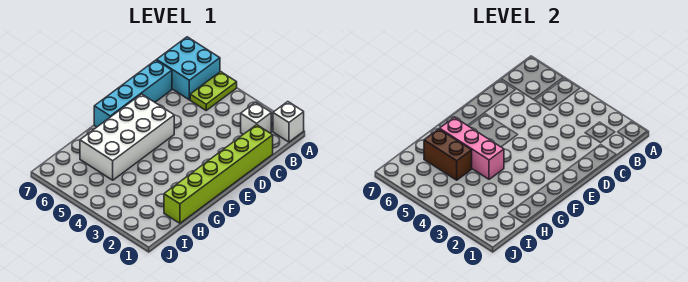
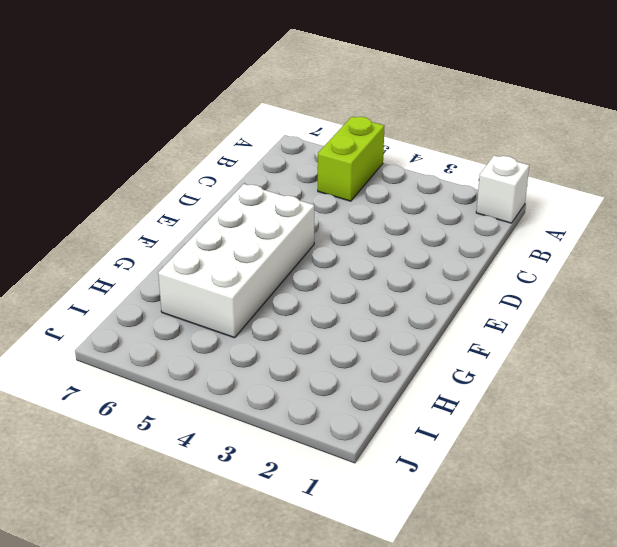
lime brick A5:B5 level 1 -> lime plate A5:B5 level 1
none -> cyan brick A6:B7 level 1
none -> white brick B2 level 1

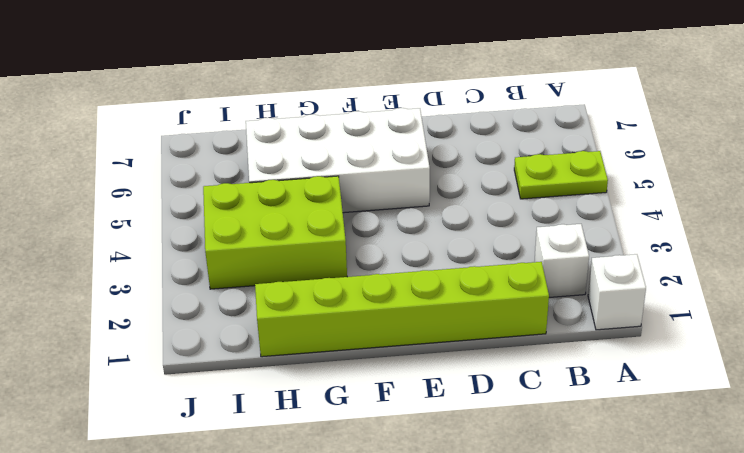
lime brick G3:I4 level 1 -> none
none -> cyan brick A6:B7 level 1
none -> cyan brick C7:F7 level 1

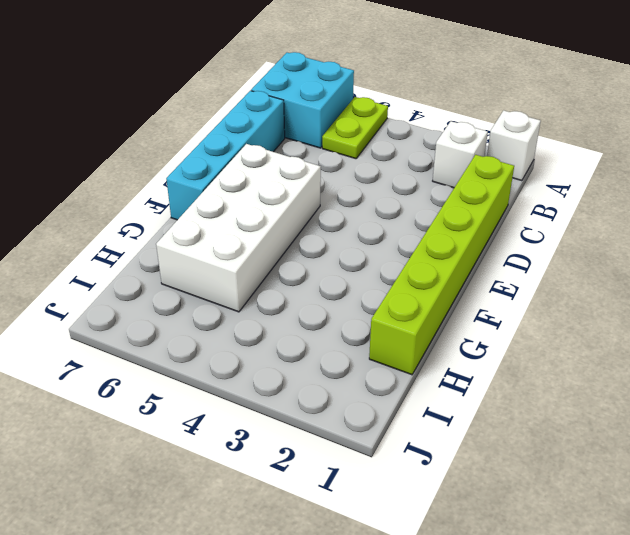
none -> pink brick G4:G6 level 2
none -> brown brick H5:H6 level 2

